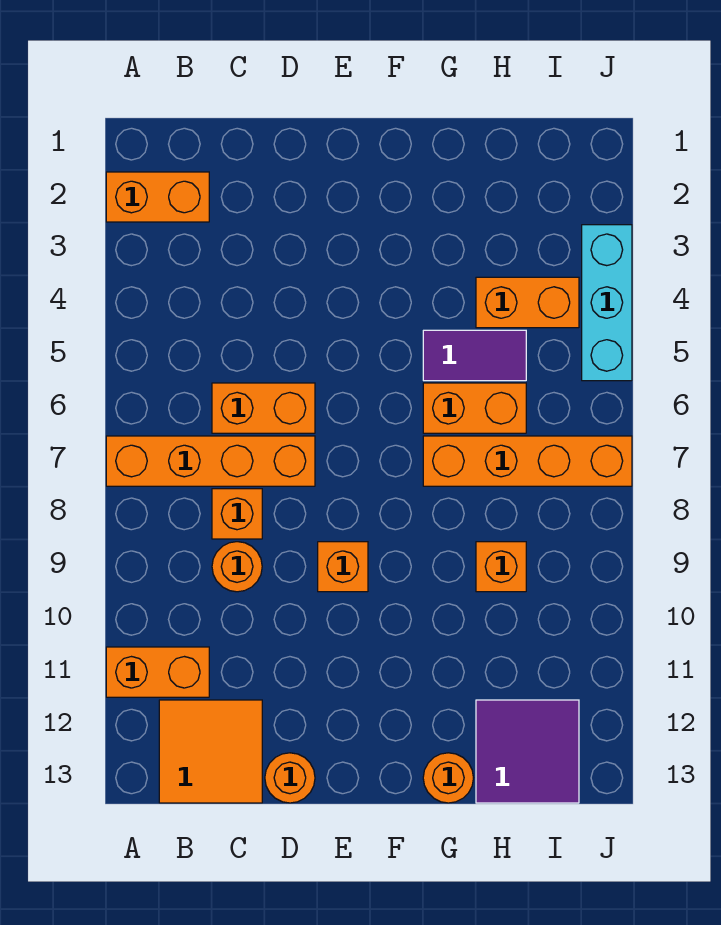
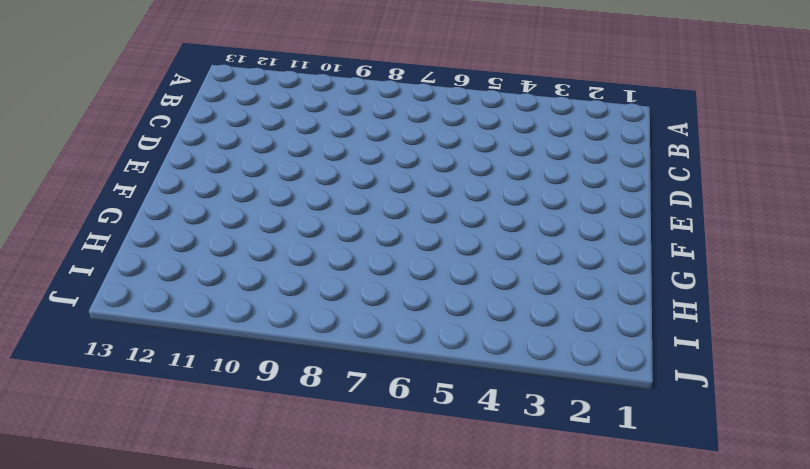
none -> orange brick A2:B2 level 1
none -> orange brick A7:D7 level 1
none -> orange brick A11:B11 level 1

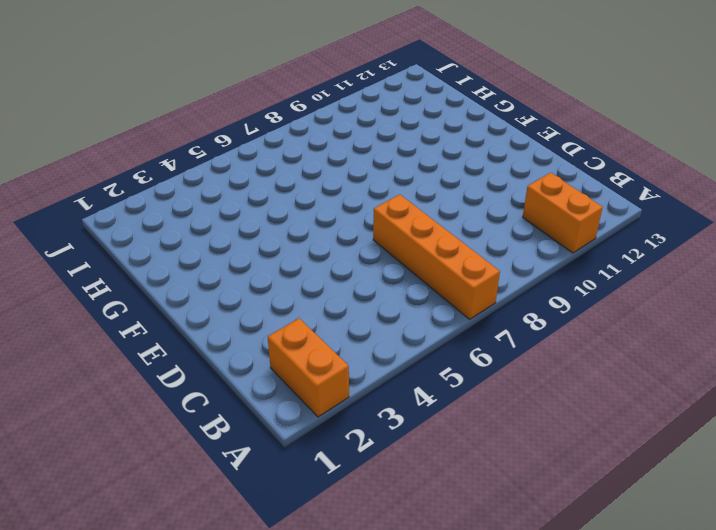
none -> orange tile B12:C13 level 1
none -> orange brick C6:D6 level 1
none -> orange brick C8 level 1

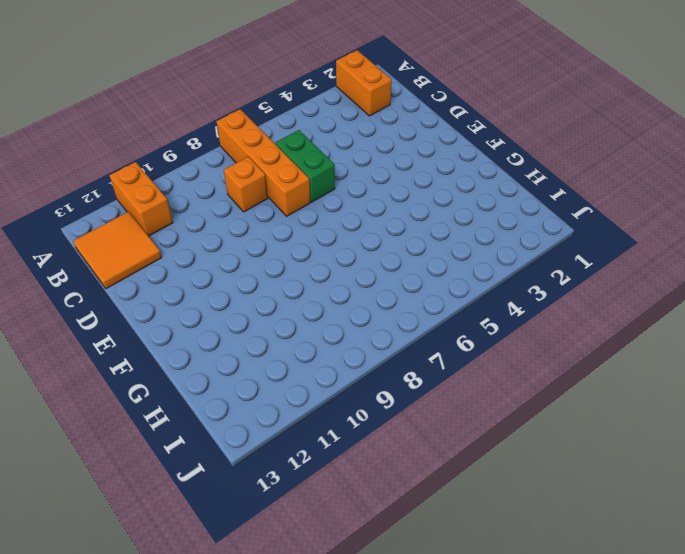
green brick C6:D6 level 1 -> orange brick C6:D6 level 1
none -> orange round brick C9 level 1
none -> orange round brick D13 level 1
none -> orange brick E9 level 1

